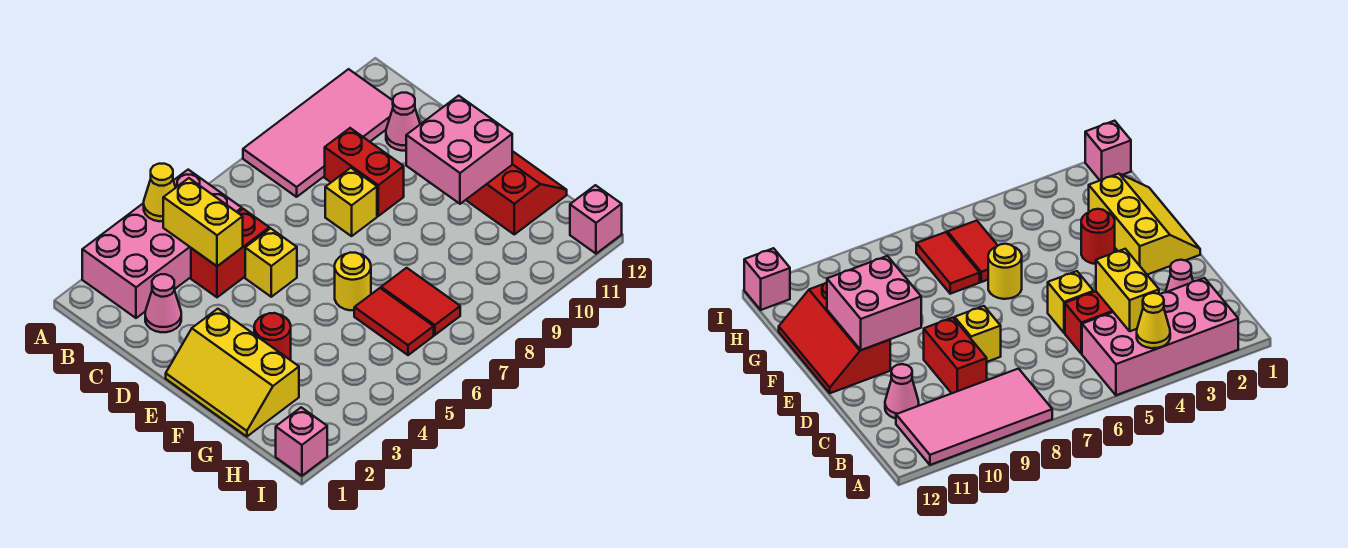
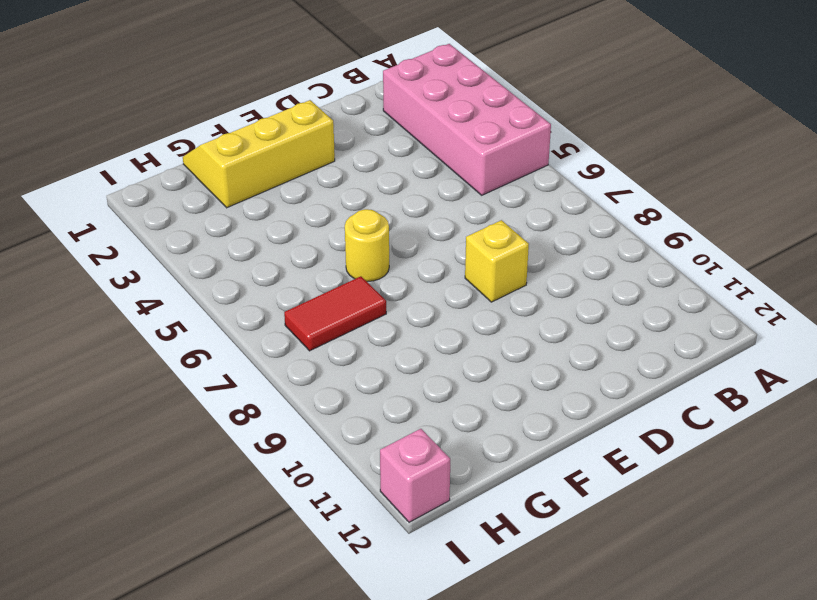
none -> pink tile A8:B11 level 1
none -> pink cone C2 level 1
none -> red brick C4:C5 level 1

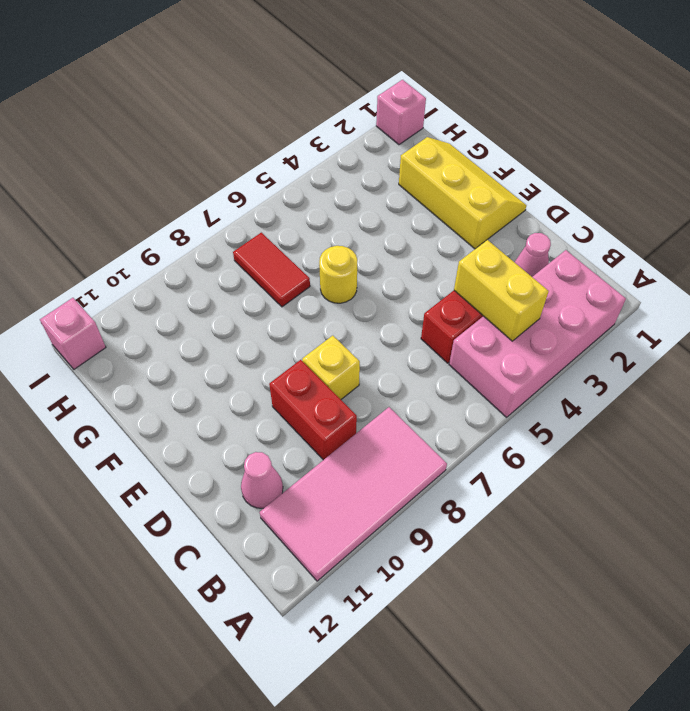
none -> yellow brick D5 level 1
none -> red slope E11:G12 level 1 top 11
none -> red round brick F3 level 1

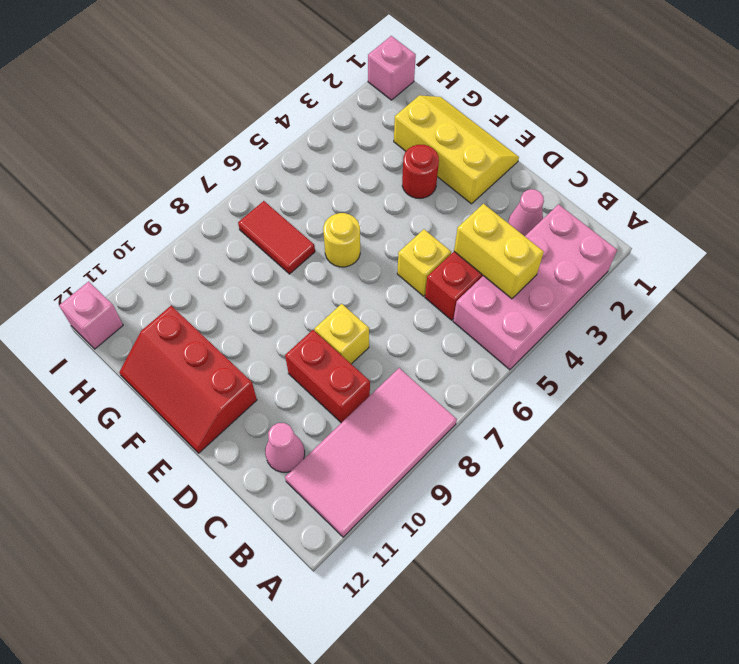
none -> red tile G6:H6 level 1
none -> yellow cone A4 level 2
none -> pink brick E10:F11 level 2

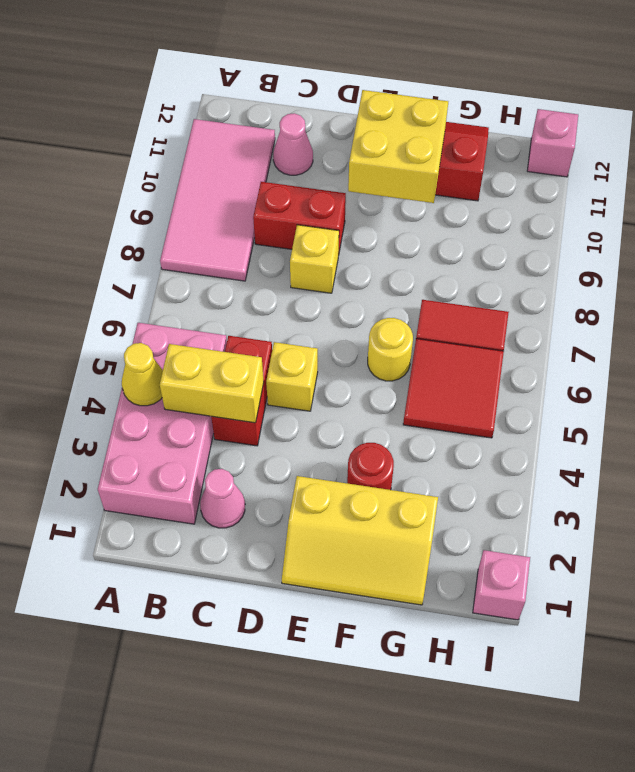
yellow brick E10:F11 level 2 -> pink brick E10:F11 level 2
red tile G5:H6 level 1 -> red tile G6:H6 level 1

